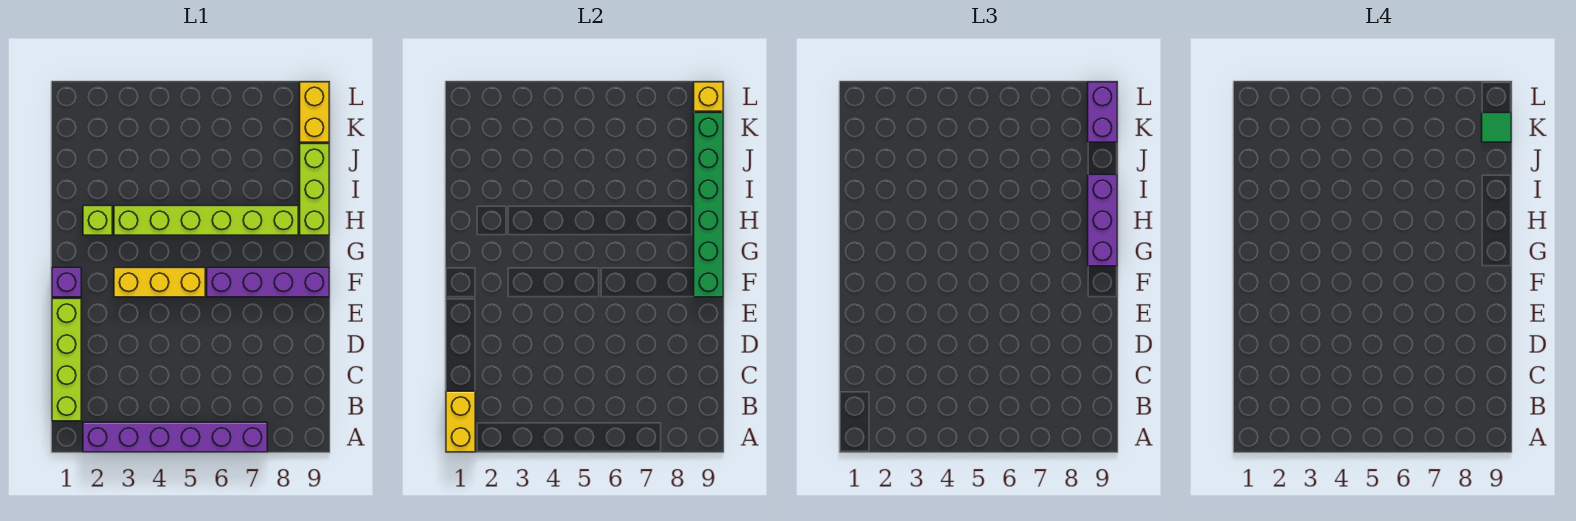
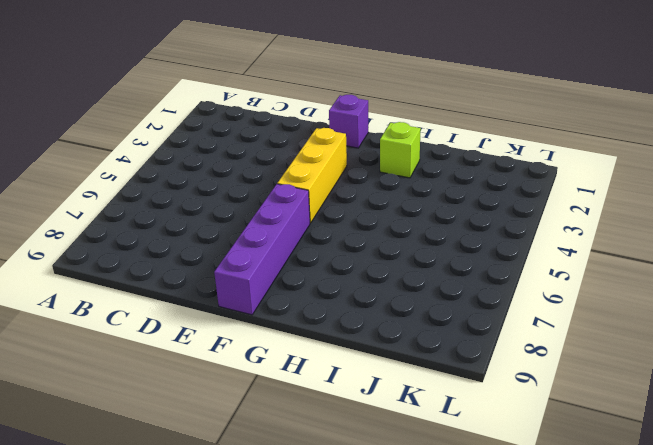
none -> purple brick A2:A7 level 1
none -> lime brick B1:E1 level 1
none -> lime brick H3:H8 level 1

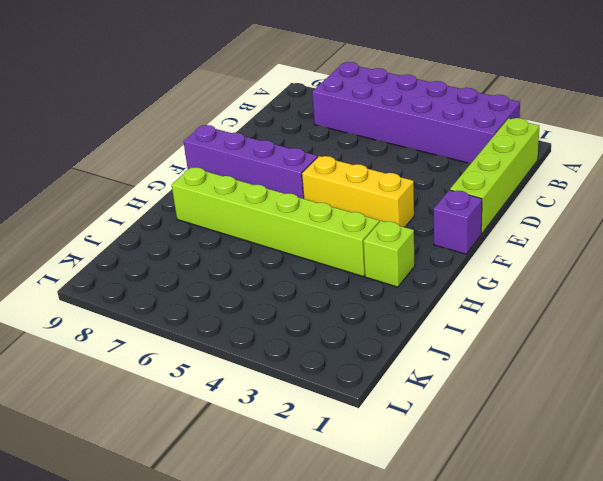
purple brick A2:B7 level 1 -> purple brick A2:A7 level 1
none -> lime brick H9:J9 level 1
none -> yellow brick K9:L9 level 1
none -> yellow brick A1:B1 level 2

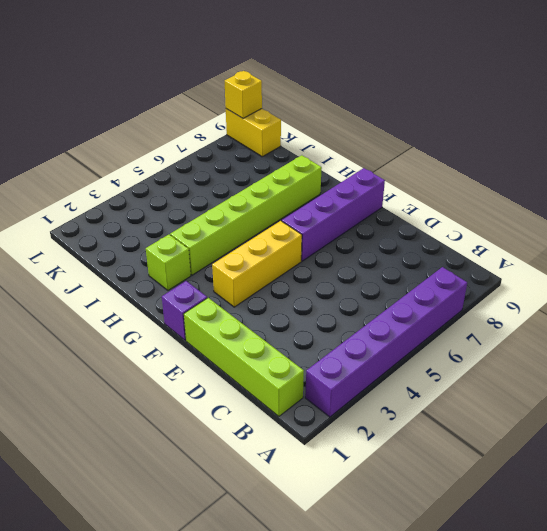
none -> lime brick H9:J9 level 1
none -> yellow brick A1:B1 level 2
none -> green brick F9:K9 level 2

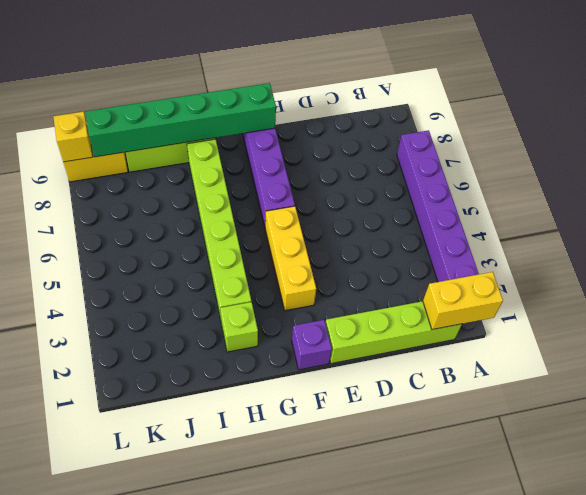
none -> purple brick G9:I9 level 3
none -> purple brick K9:L9 level 3
none -> green tile K9 level 4

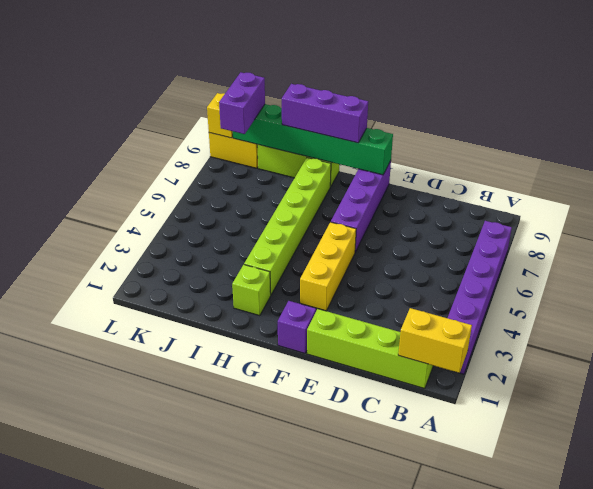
purple brick K8:K9 level 3 -> purple brick K9:L9 level 3
none -> green tile K9 level 4

